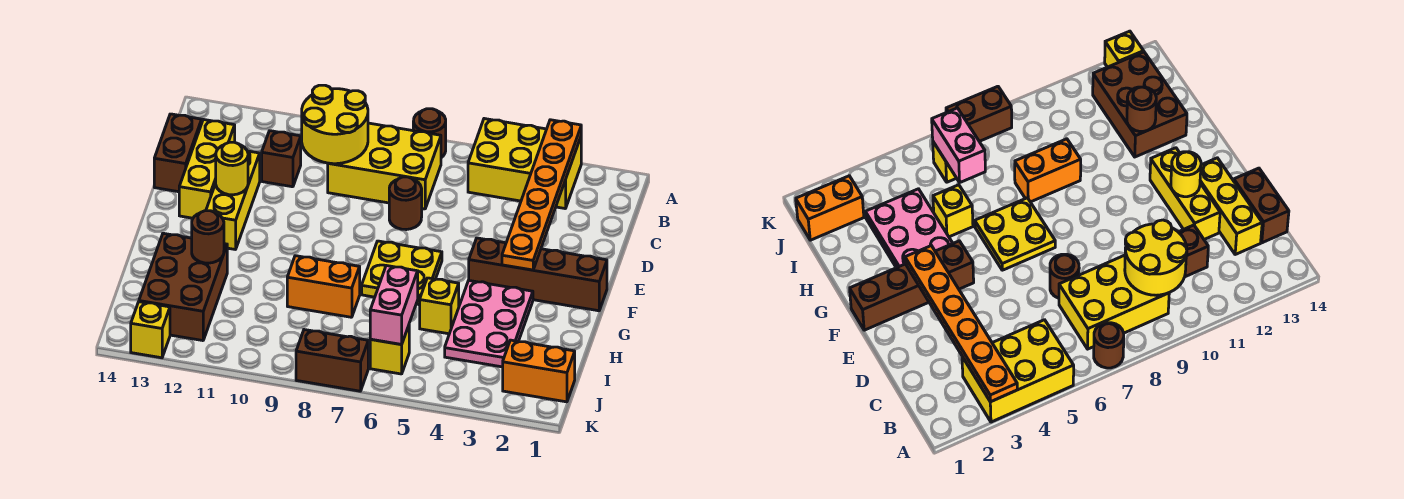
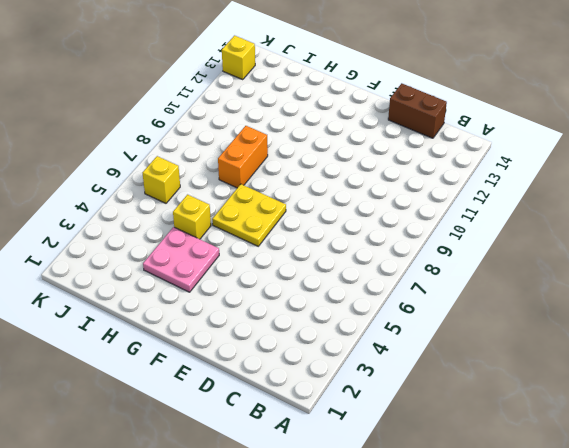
pink plate G3:H4 level 1 -> pink plate G3:I4 level 1
none -> yellow brick A3:B5 level 1
none -> brown round brick A7 level 1
none -> yellow brick B7:C9 level 1

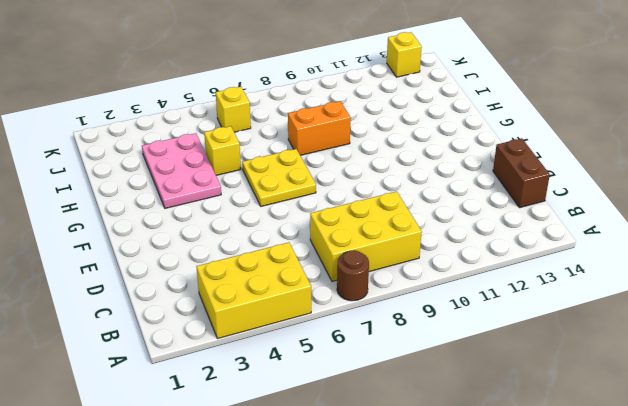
none -> brown brick C11 level 1
none -> yellow brick C13:E13 level 1
none -> brown round brick D7 level 1

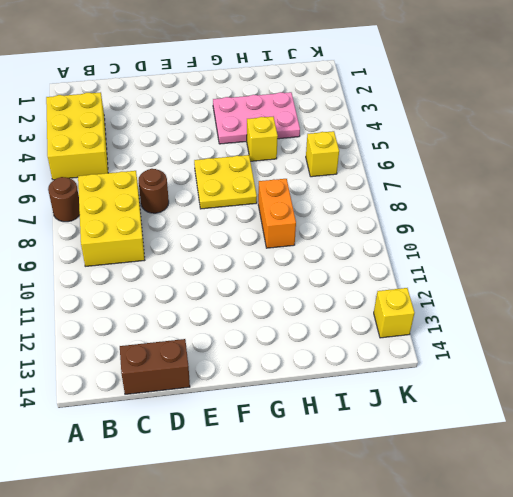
none -> brown brick C11 level 1
none -> yellow brick C13:E13 level 1
none -> yellow brick D12:F12 level 1

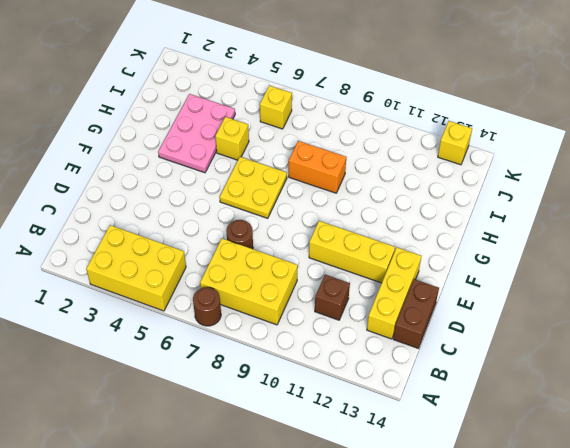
yellow brick E10:E12 level 1 -> yellow brick D12:F12 level 1
none -> brown brick F1:F4 level 1
none -> brown brick H12:J13 level 1
none -> orange brick J1:J2 level 1

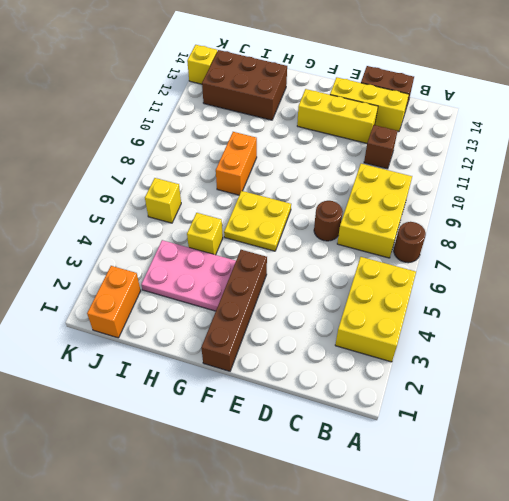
none -> brown brick K7:K8 level 1
none -> orange plate A3:F3 level 2
none -> yellow round brick B9:C10 level 2

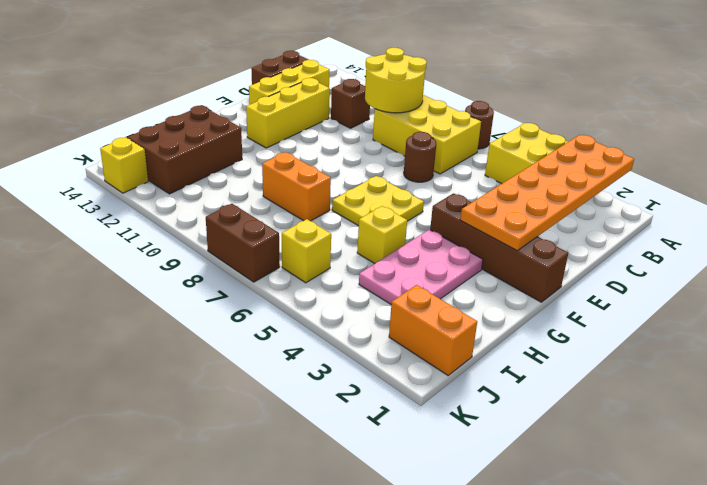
orange plate A2:F3 level 2 -> orange plate A3:F3 level 2
none -> yellow round brick E12 level 2
none -> brown round brick H12 level 2
none -> pink brick I6:J6 level 2

